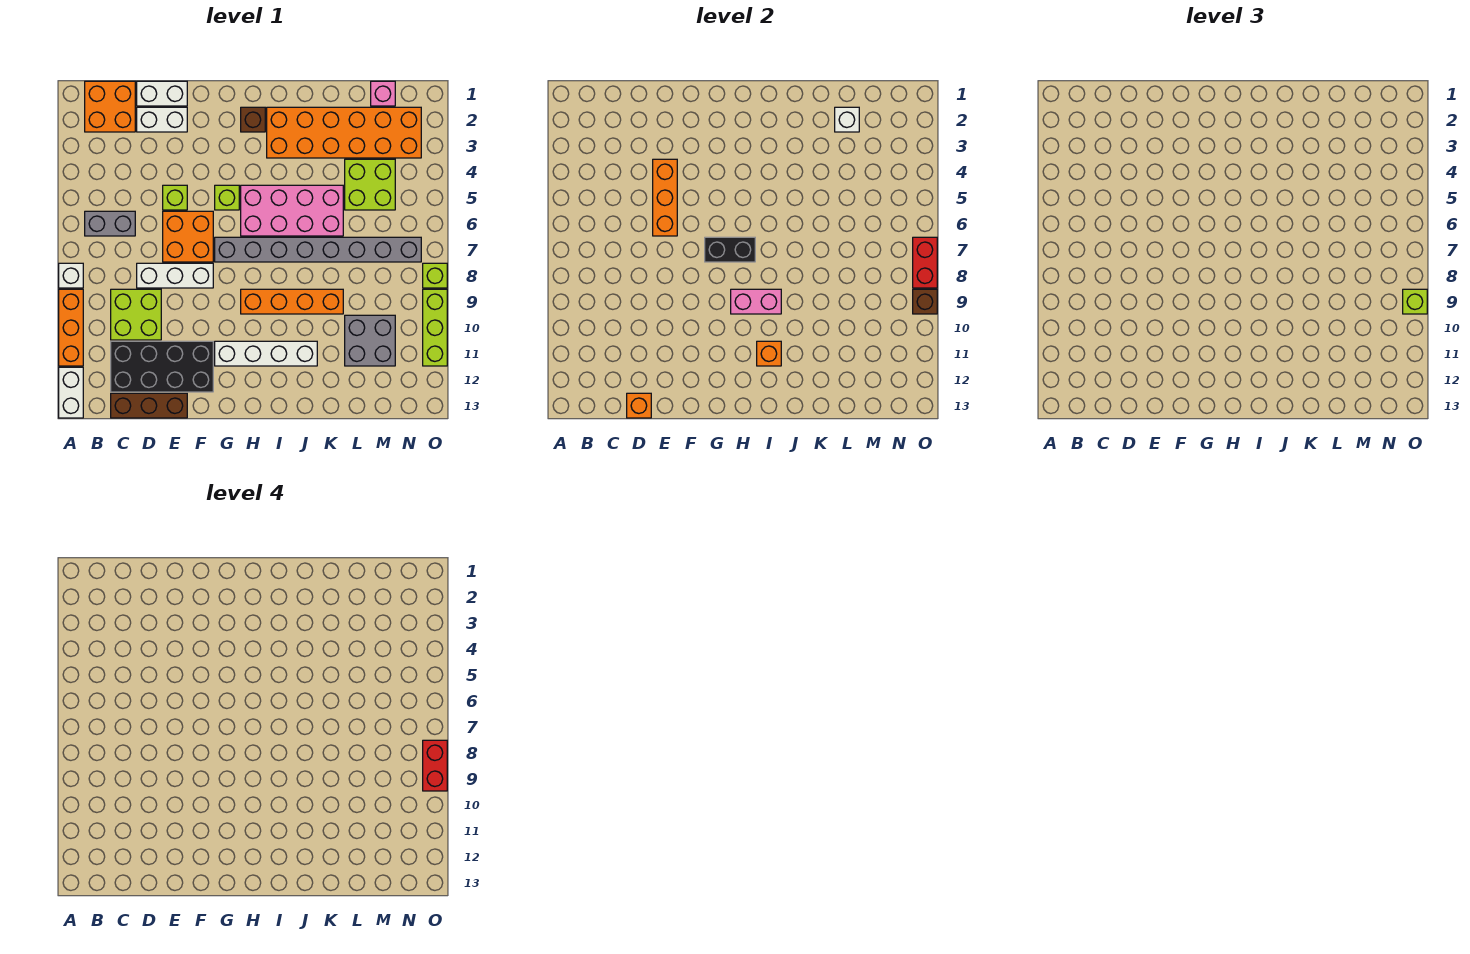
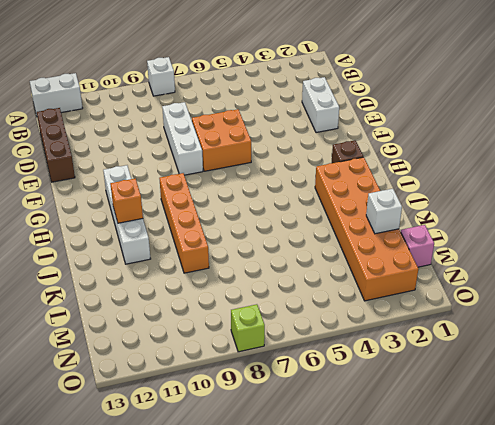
none -> orange brick A9:A11 level 1
none -> orange brick B1:C2 level 1
none -> grey brick B6:C6 level 1
none -> lime brick C9:D10 level 1

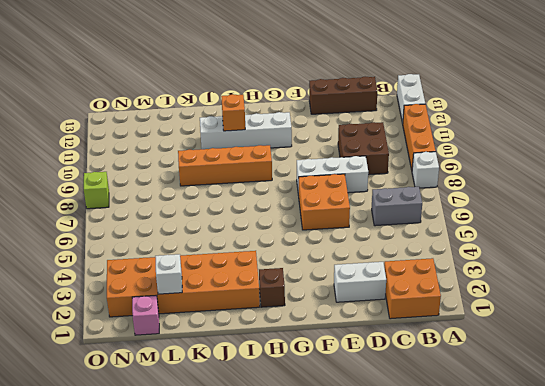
brown brick C9:D10 level 1 -> lime brick C9:D10 level 1
none -> black brick C11:F12 level 1
none -> white brick D1:E1 level 1
none -> lime brick E5 level 1
none -> lime brick G5 level 1

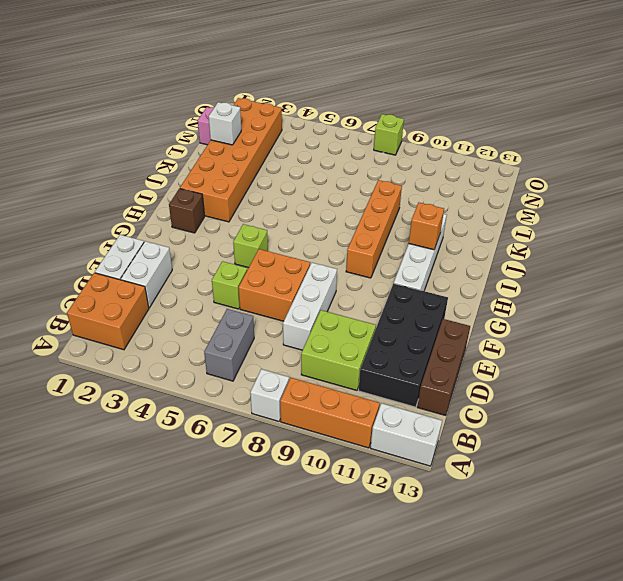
none -> grey brick G7:N7 level 1
none -> pink brick H5:K6 level 1
none -> lime brick L4:M5 level 1
none -> grey brick L10:M11 level 1

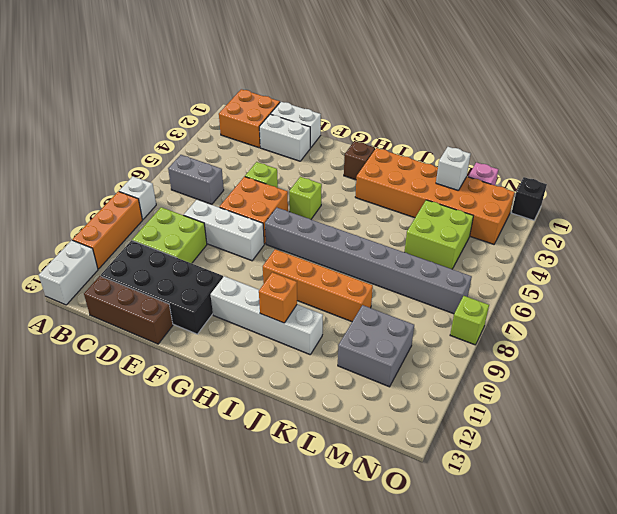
black brick O1 level 1 -> none
none -> pink brick H5:K6 level 1
none -> lime brick O9:O11 level 1
none -> orange brick D13 level 2
none -> orange brick E4:E6 level 2

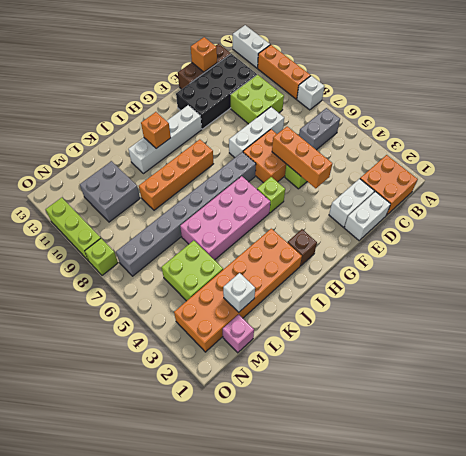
none -> black brick G7:H7 level 2
none -> pink brick H9:I9 level 2
none -> red brick O7:O8 level 2
none -> brown brick O9 level 2

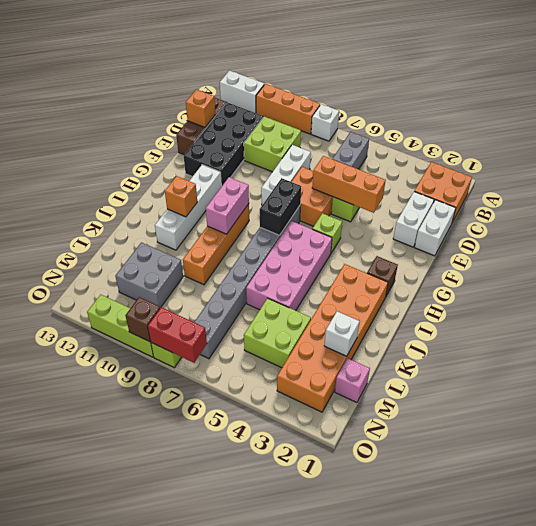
none -> lime brick O9 level 3
none -> red brick O8:O9 level 4

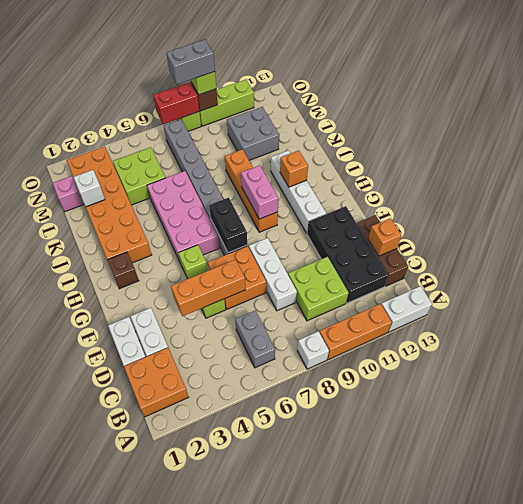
grey brick O8:O9 level 4 -> red brick O8:O9 level 4

